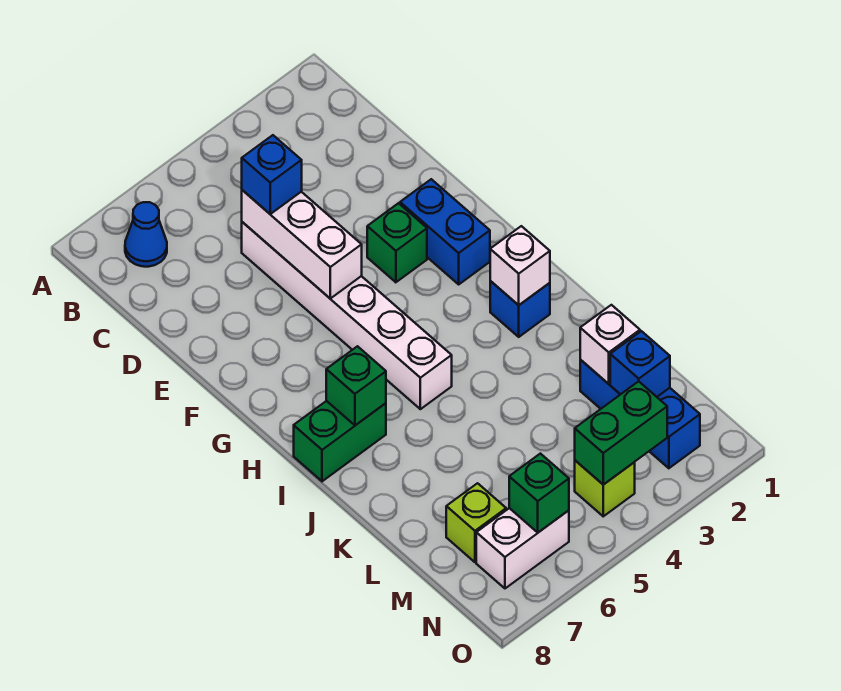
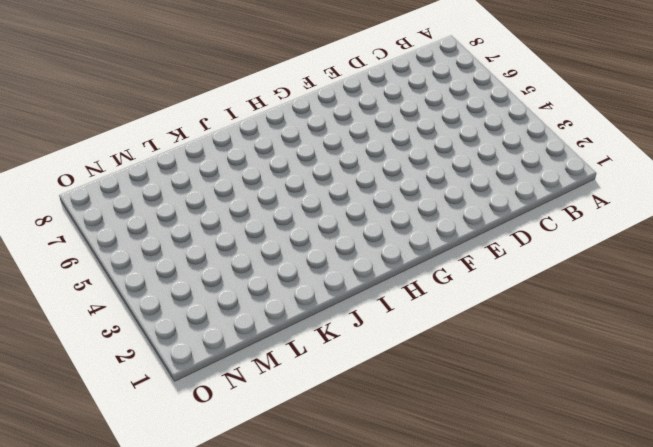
none -> blue cone B7 level 1
none -> white brick D5:I5 level 1
none -> blue brick F2:G2 level 1

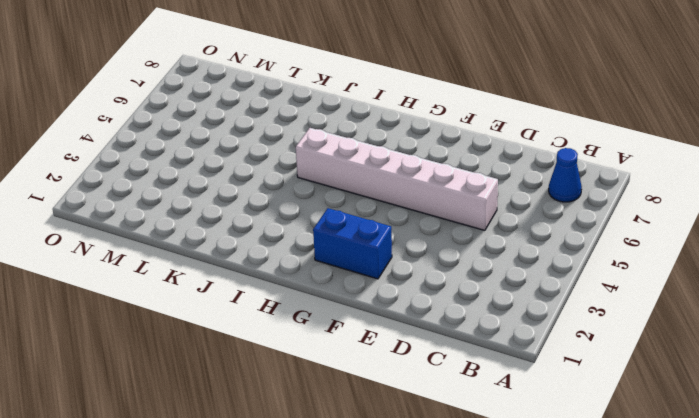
none -> green brick F3 level 1
none -> blue brick I2 level 1
none -> green brick I7:I8 level 1

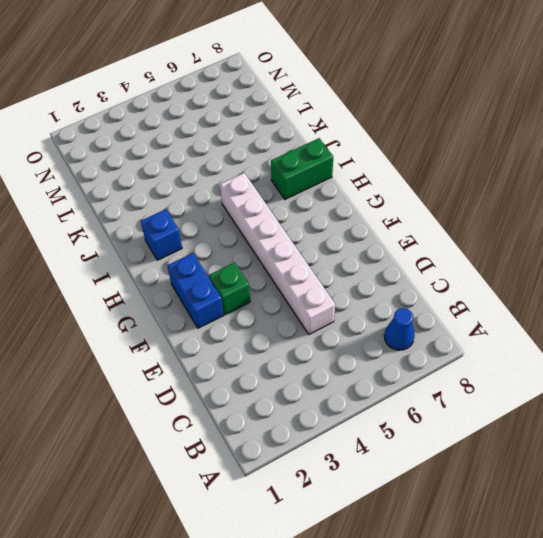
none -> blue brick L2:N2 level 1
none -> lime brick M7 level 1
none -> lime brick N4 level 1

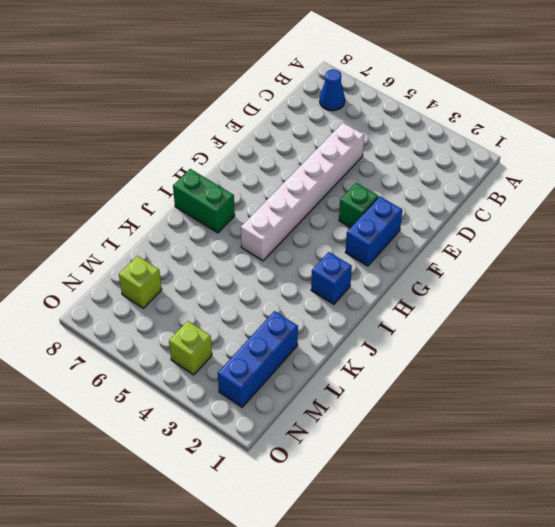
none -> white brick N6:N7 level 1
none -> white brick D5:F5 level 2
none -> white brick I2 level 2

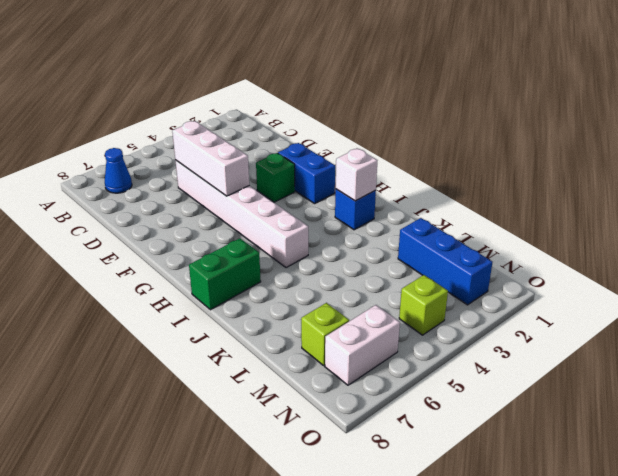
none -> green brick I7 level 2
none -> white brick L2 level 2
none -> blue brick M2 level 2

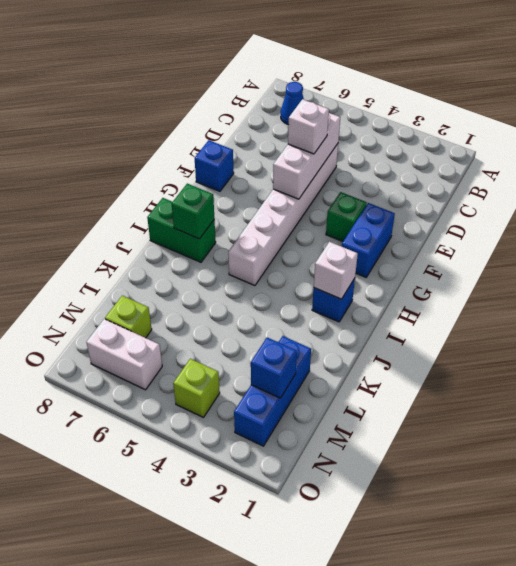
white brick E5 level 3 -> white brick L2 level 2
blue brick F8 level 1 -> blue brick D5 level 3
none -> green brick N3:N4 level 2
none -> green brick N6 level 2

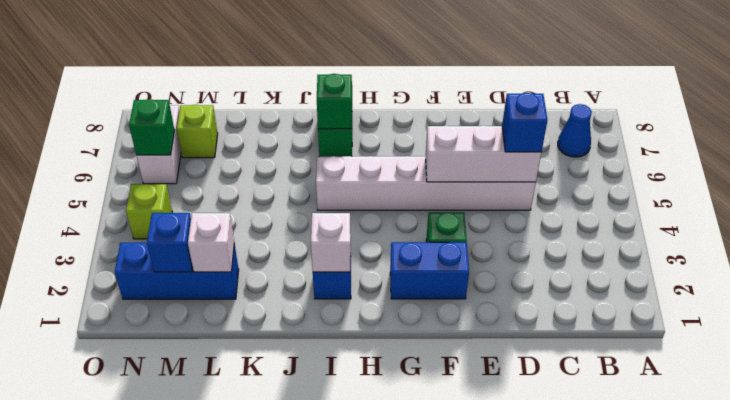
none -> green brick N3:N4 level 2

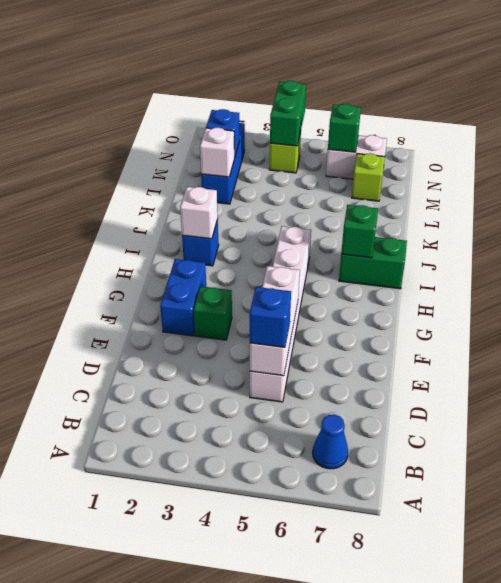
green brick N4:O4 level 2 -> green brick N3:N4 level 2

